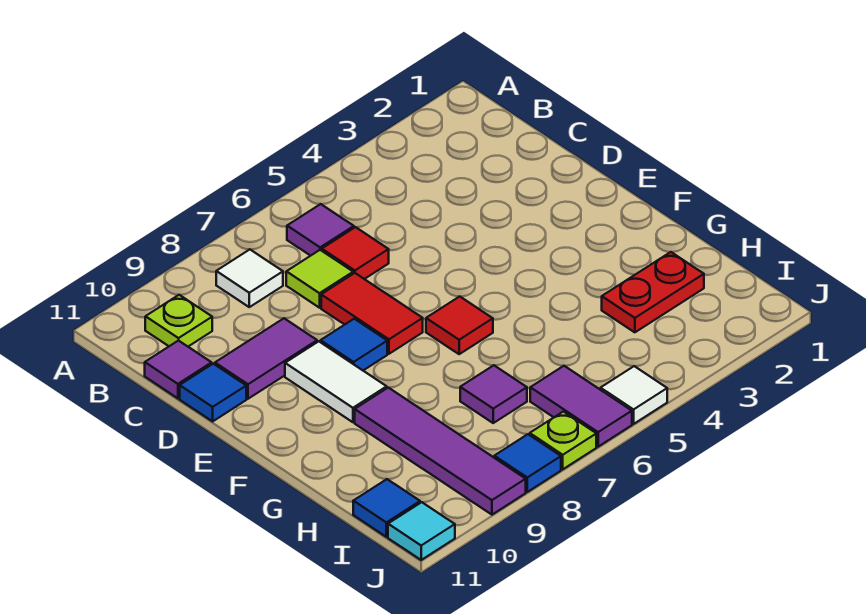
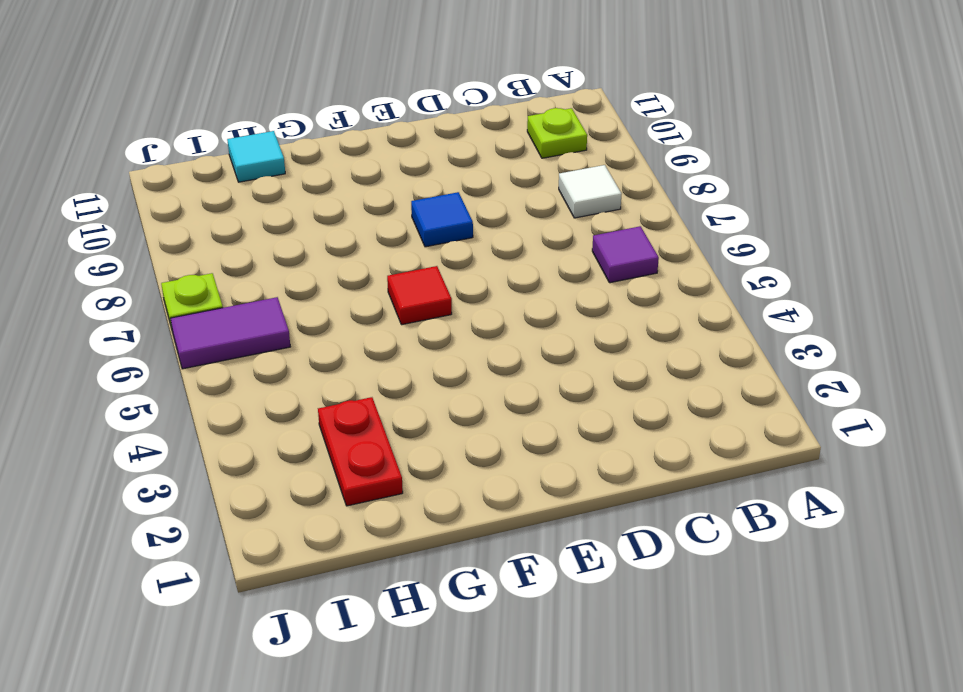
cyan tile H11 level 1 -> cyan tile J11 level 1
none -> red tile C6 level 1
none -> lime tile C7 level 1
none -> purple tile C11 level 1

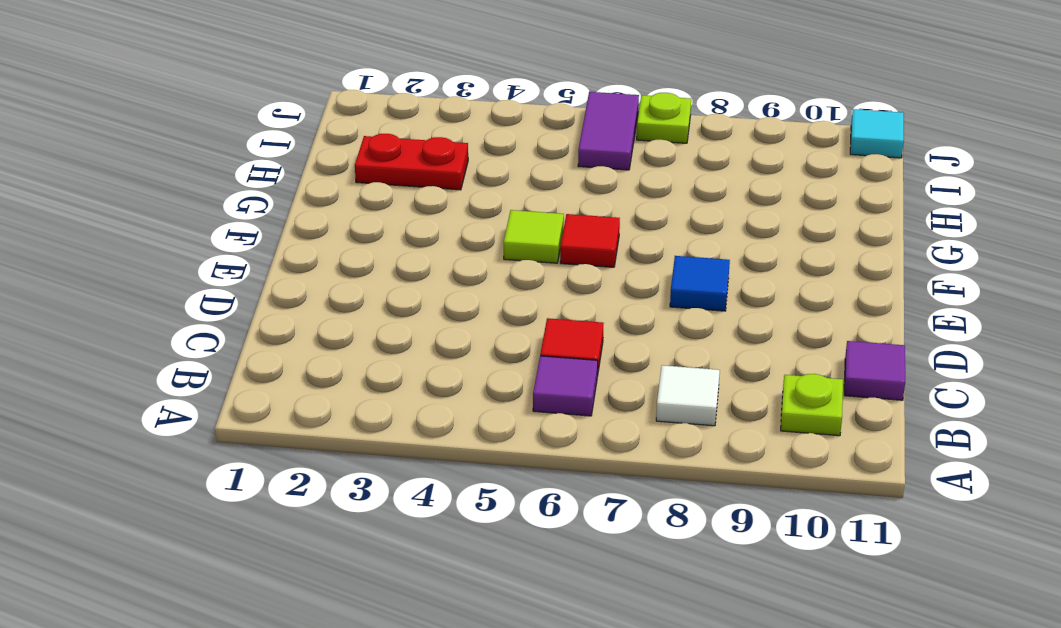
lime tile F5 level 1 -> lime tile C7 level 1
none -> red tile D7:E7 level 1
none -> purple tile D9:D10 level 1
none -> blue tile D11 level 1

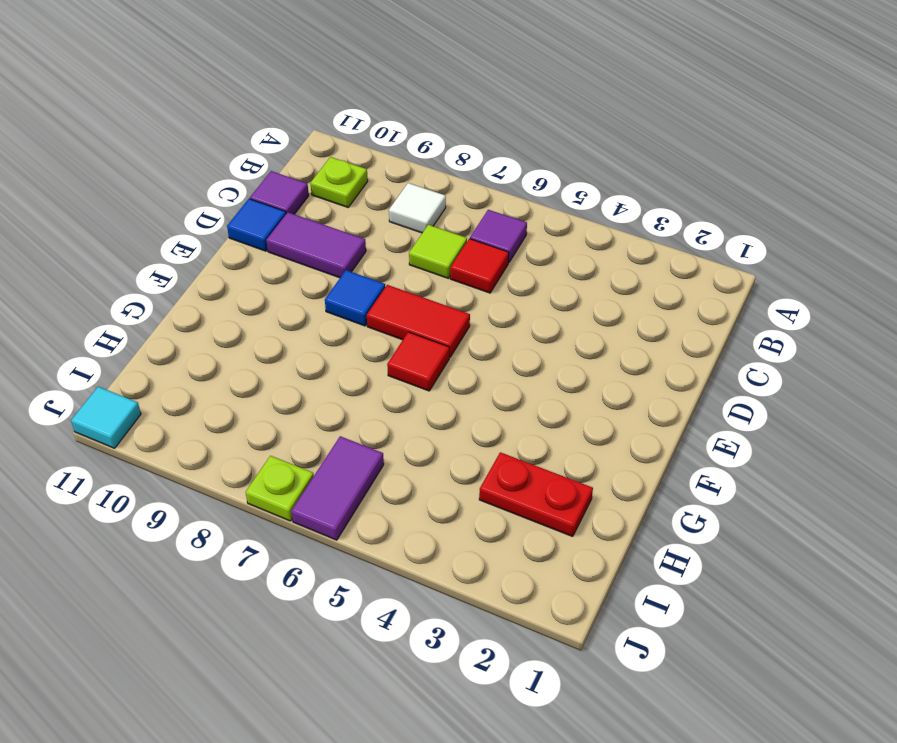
red tile E6:E7 level 1 -> red tile D7:E7 level 1
none -> white tile E9:F9 level 1
none -> purple tile G9:J9 level 1
none -> purple tile H7 level 1

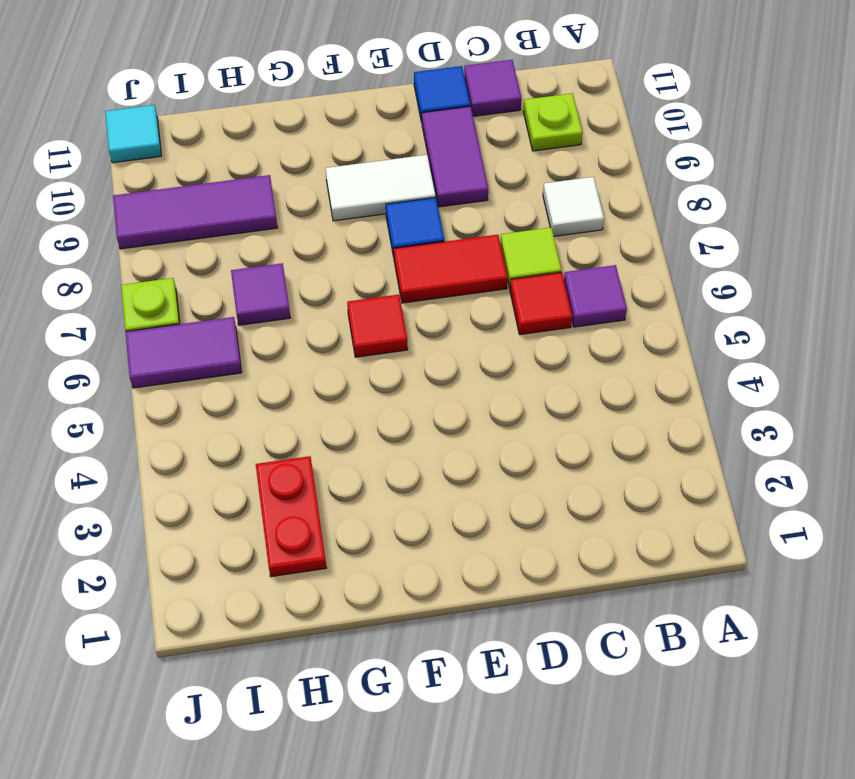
purple tile H9:J9 level 1 -> purple tile G9:J9 level 1
none -> blue tile I11 level 1
none -> white tile J5 level 1
none -> blue tile J8 level 1

